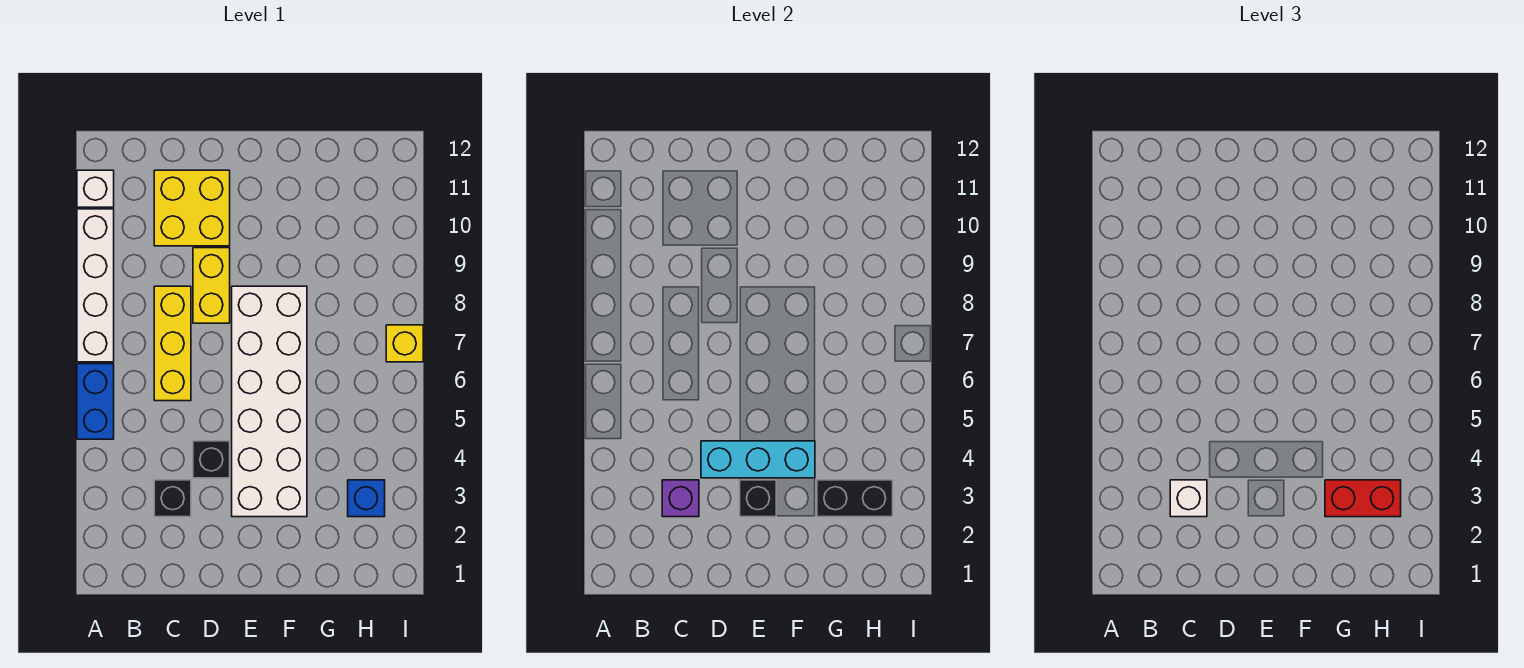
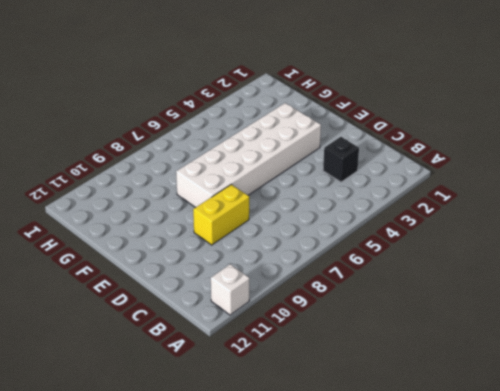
none -> blue brick A5:A6 level 1
none -> white brick A7:A10 level 1
none -> yellow brick C6:C8 level 1

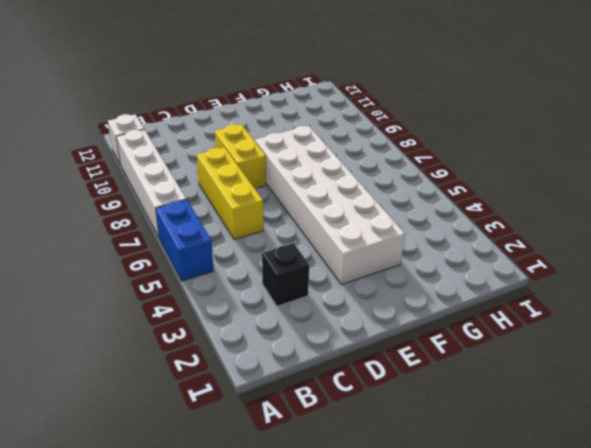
none -> yellow brick C10:D11 level 1
none -> black brick D4 level 1
none -> blue brick H3 level 1

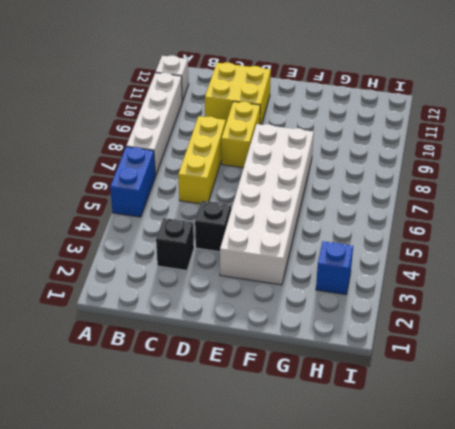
none -> yellow brick I7 level 1
none -> purple brick C3 level 2
none -> cyan brick D4:F4 level 2

